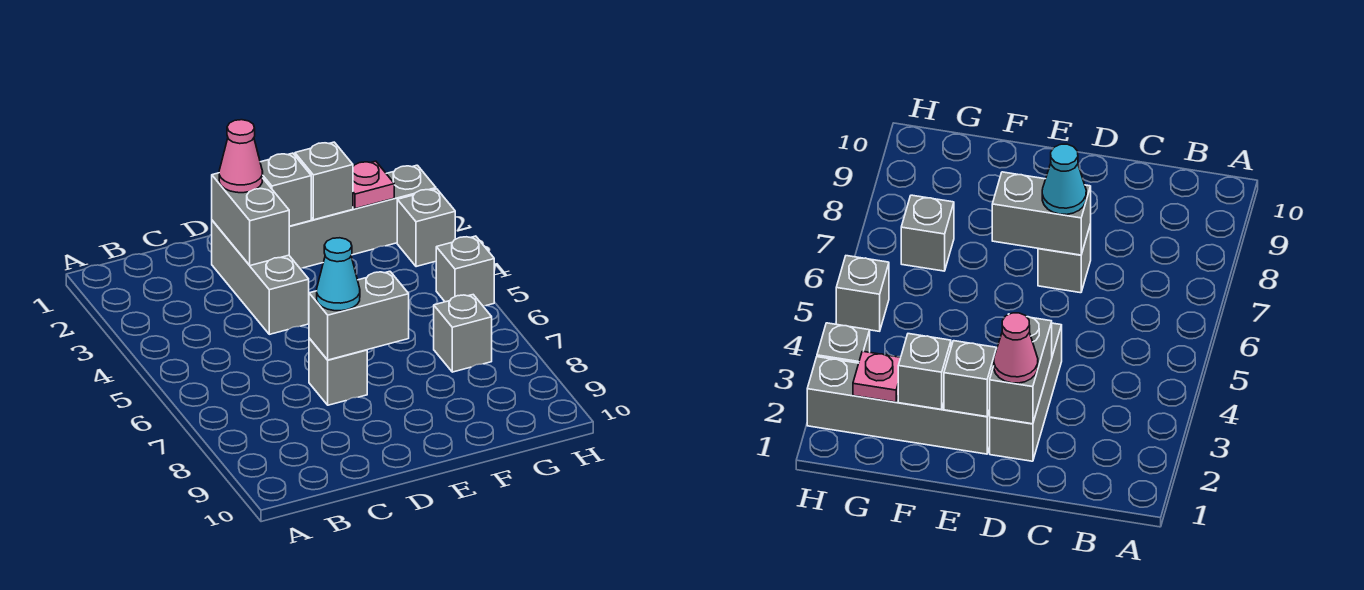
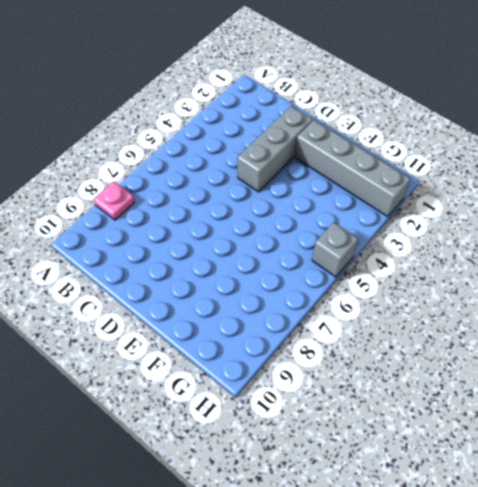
pink plate A8 level 1 -> pink plate G2 level 2
none -> grey brick D7 level 1
none -> grey brick G7 level 1
none -> grey brick H3 level 1

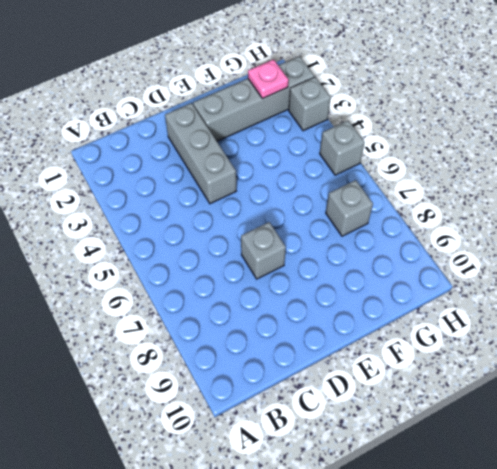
none -> grey brick D2:D3 level 2
none -> grey brick D7:E7 level 2
none -> grey brick E2 level 2

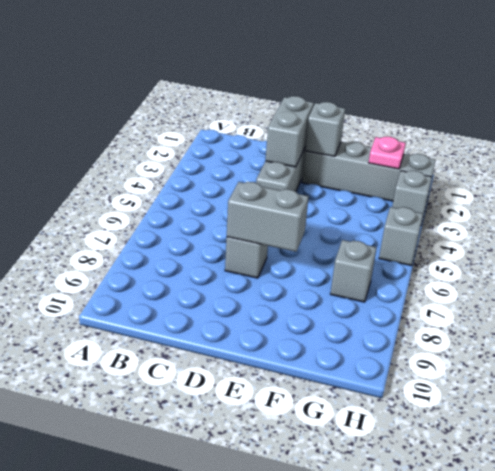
none -> grey brick F2 level 2
none -> pink cone D2 level 3
none -> cyan cone D7 level 3

